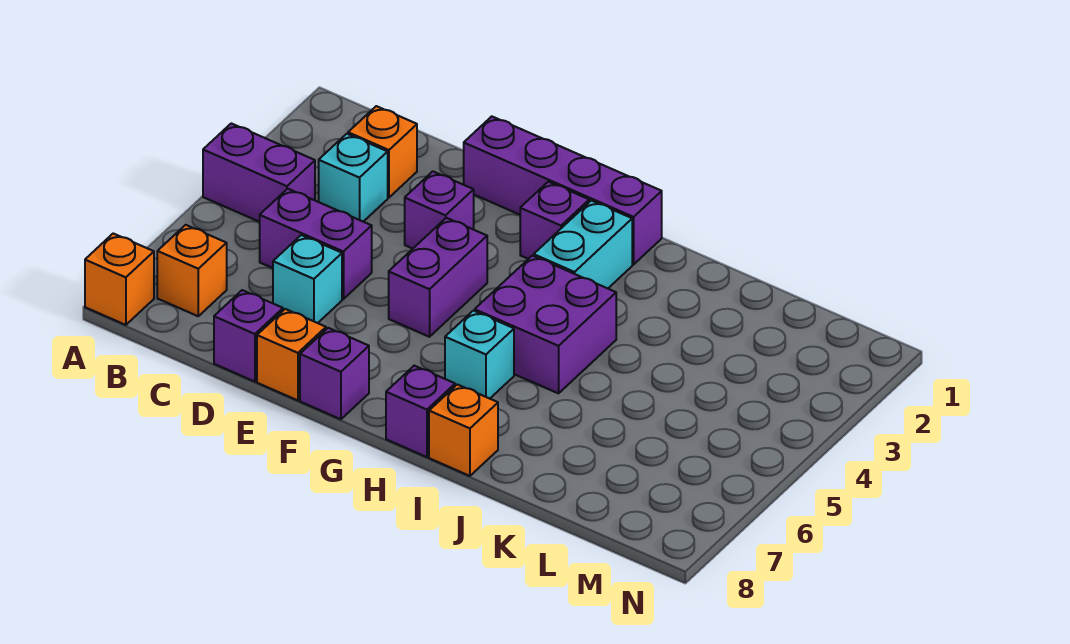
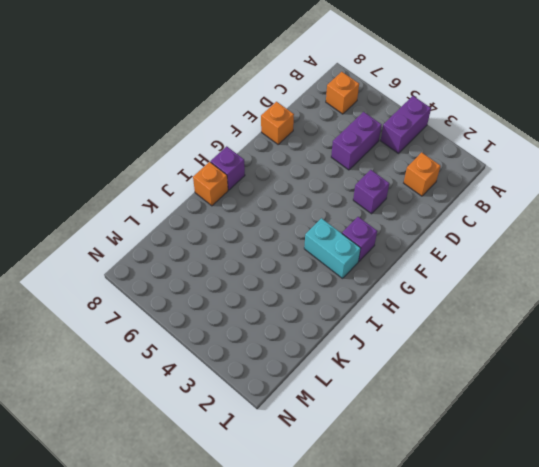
none -> orange brick A8 level 1
none -> cyan brick C3 level 1
none -> cyan brick D6 level 1

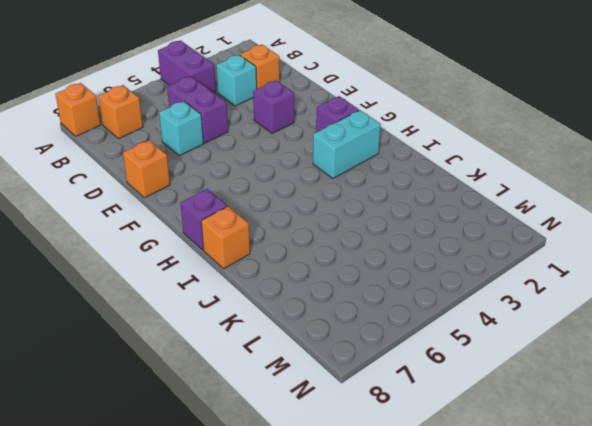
none -> purple brick D8 level 1
none -> purple brick E1:H1 level 1
none -> purple brick F4:F5 level 1

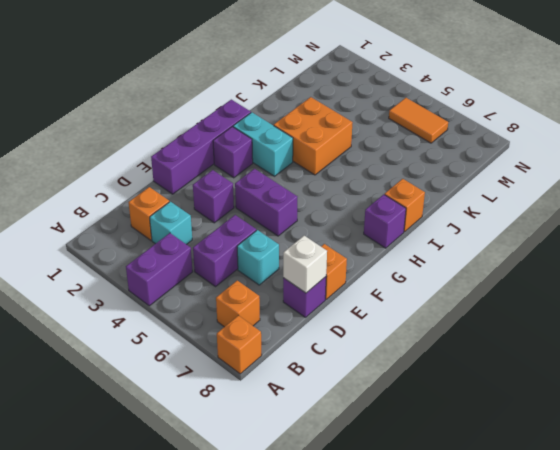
white brick D8 level 2 -> none
orange brick I3:J4 level 1 -> purple brick H4:I5 level 1
orange tile M5:M6 level 1 -> none
none -> purple brick F8 level 1
none -> cyan brick H6 level 1

